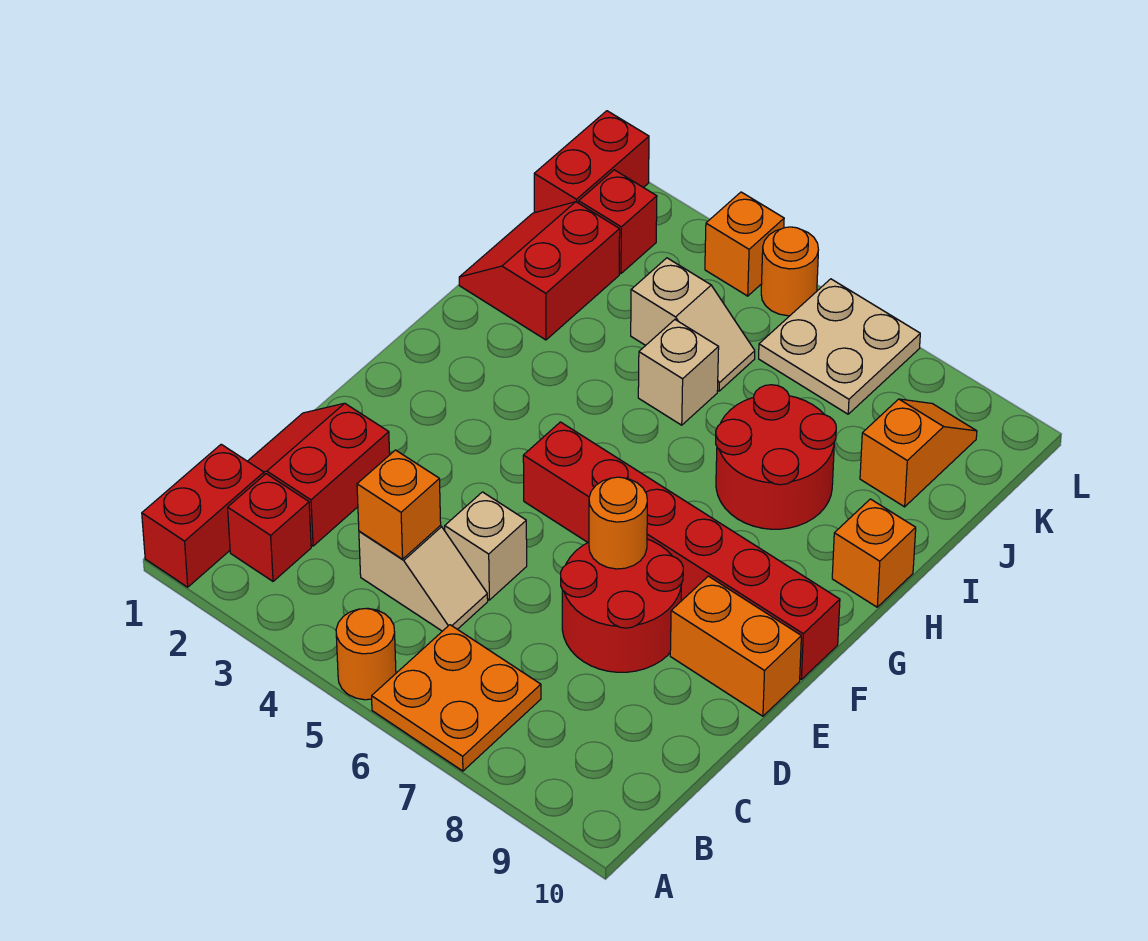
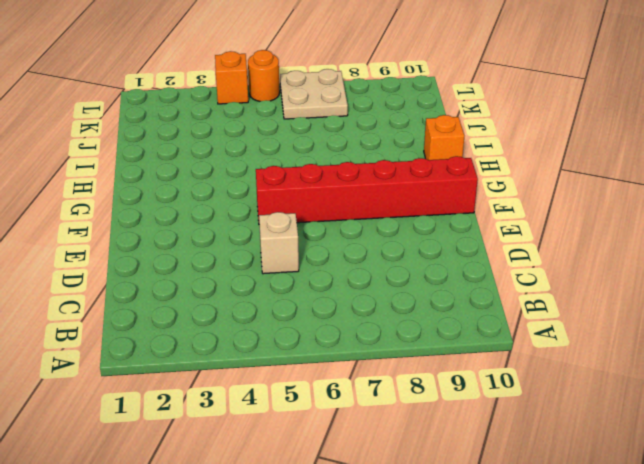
none -> red brick A1:B1 level 1
none -> orange round brick A5 level 1
none -> orange plate A6:B7 level 1

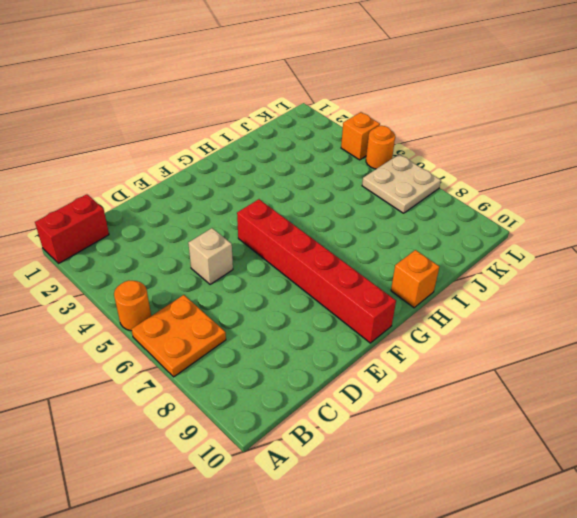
none -> red brick B2 level 1
none -> red slope C1:D2 level 1 top 2
none -> tan slope C4:C5 level 1 top 4

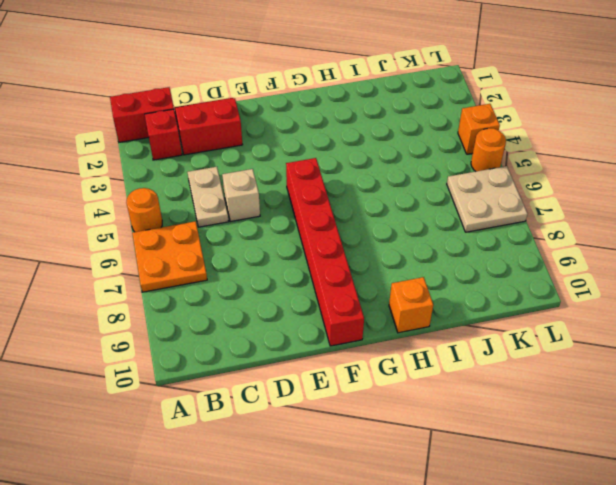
tan plate C4:C5 level 1 -> tan slope C4:C5 level 1 top 4
none -> red round brick D7:E8 level 1
none -> orange brick E9:E10 level 1
none -> red round brick H7:I8 level 1

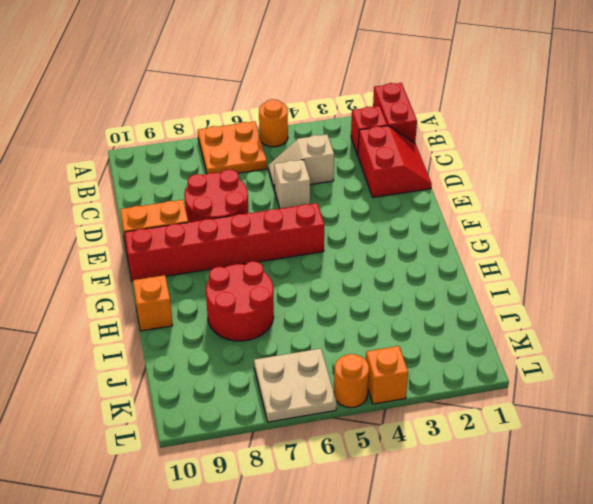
none -> red slope I1:J2 level 1 top 2
none -> tan brick I5 level 1
none -> tan slope J4:J5 level 1 top 4

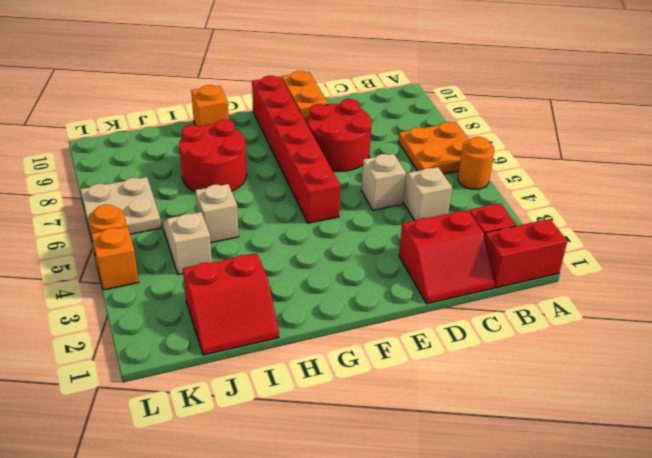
none -> orange slope J9:K9 level 1 top J
none -> red brick K1:L1 level 1
none -> red brick K2 level 1

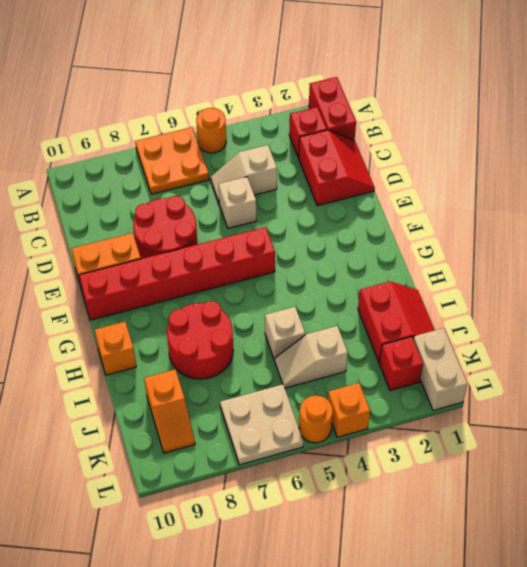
tan brick K1:L1 level 1 -> red brick K1:L1 level 1
none -> orange brick C4 level 2
none -> orange round brick E7 level 2

